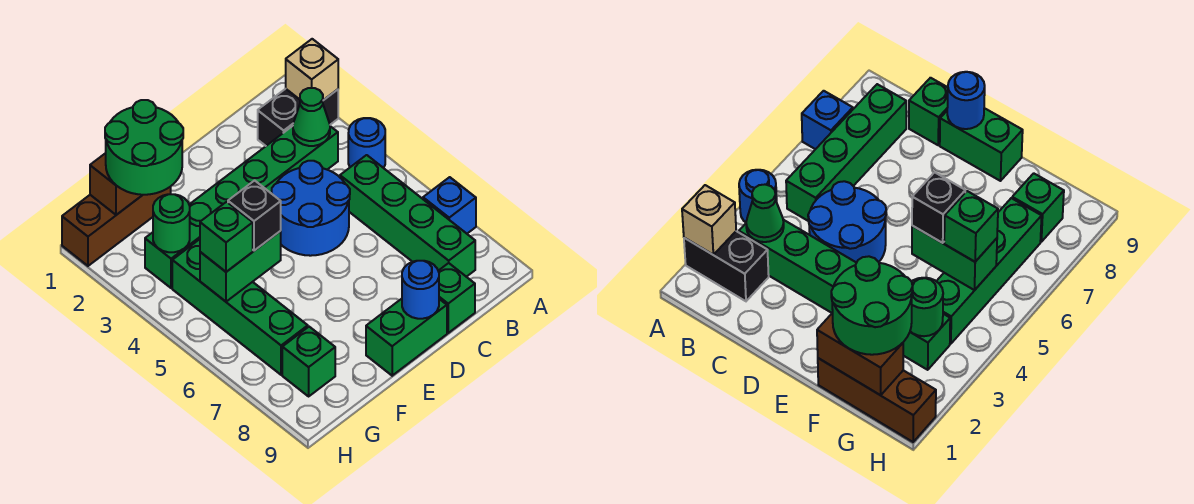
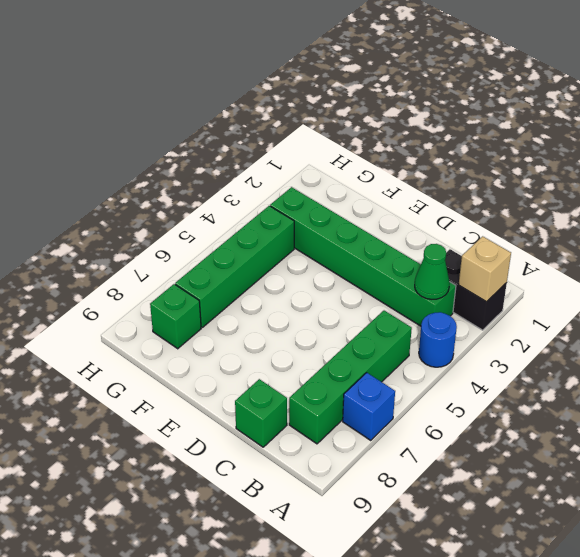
none -> blue round brick C4:D5 level 1
none -> green brick D9:E9 level 1
none -> brown brick F1:H1 level 1

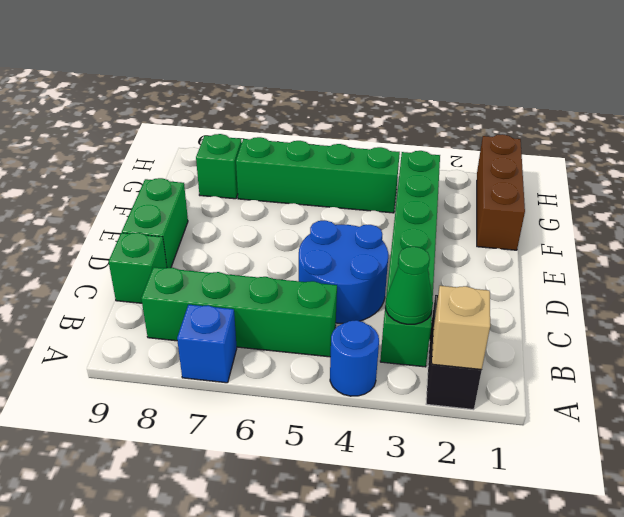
none -> blue round brick D9 level 2
none -> brown brick F1:G1 level 2
none -> green brick F5:G5 level 2

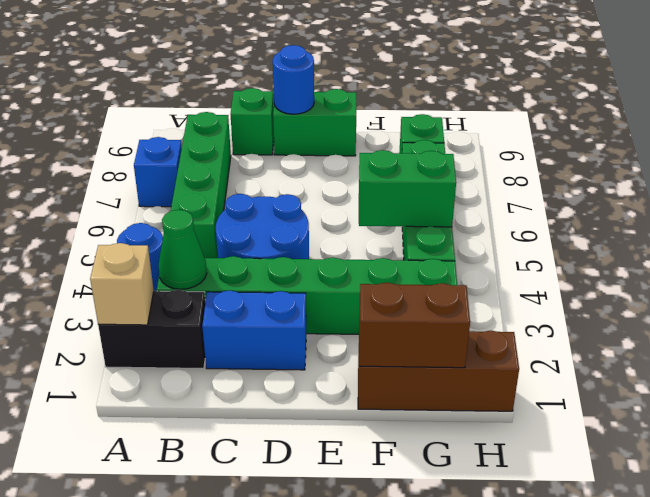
blue brick C2:D2 level 1 -> none
none -> green round brick G3 level 2
none -> green round brick F1:G2 level 3
none -> black brick F5 level 3

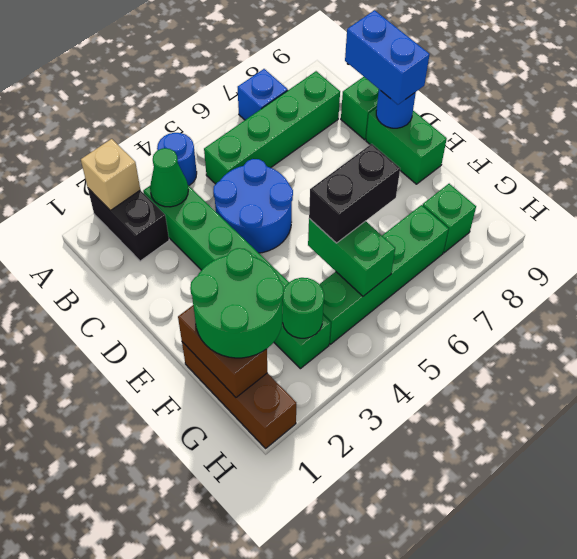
blue brick C9:D9 level 3 -> none
black brick F5:F6 level 3 -> black brick F5 level 3
none -> green brick G5 level 3

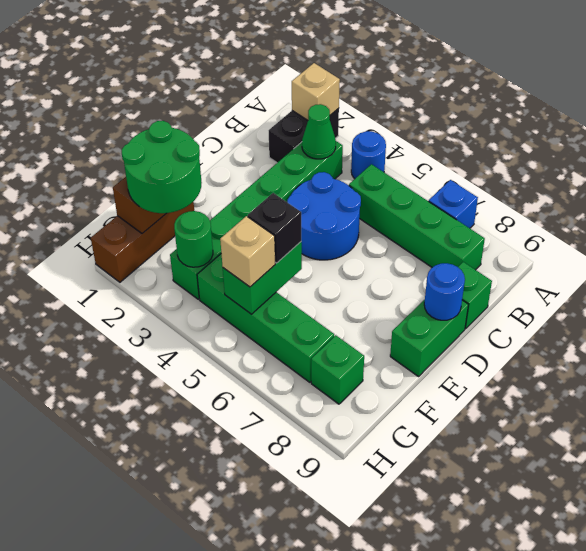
tan brick G5 level 3 -> green brick G5 level 3

